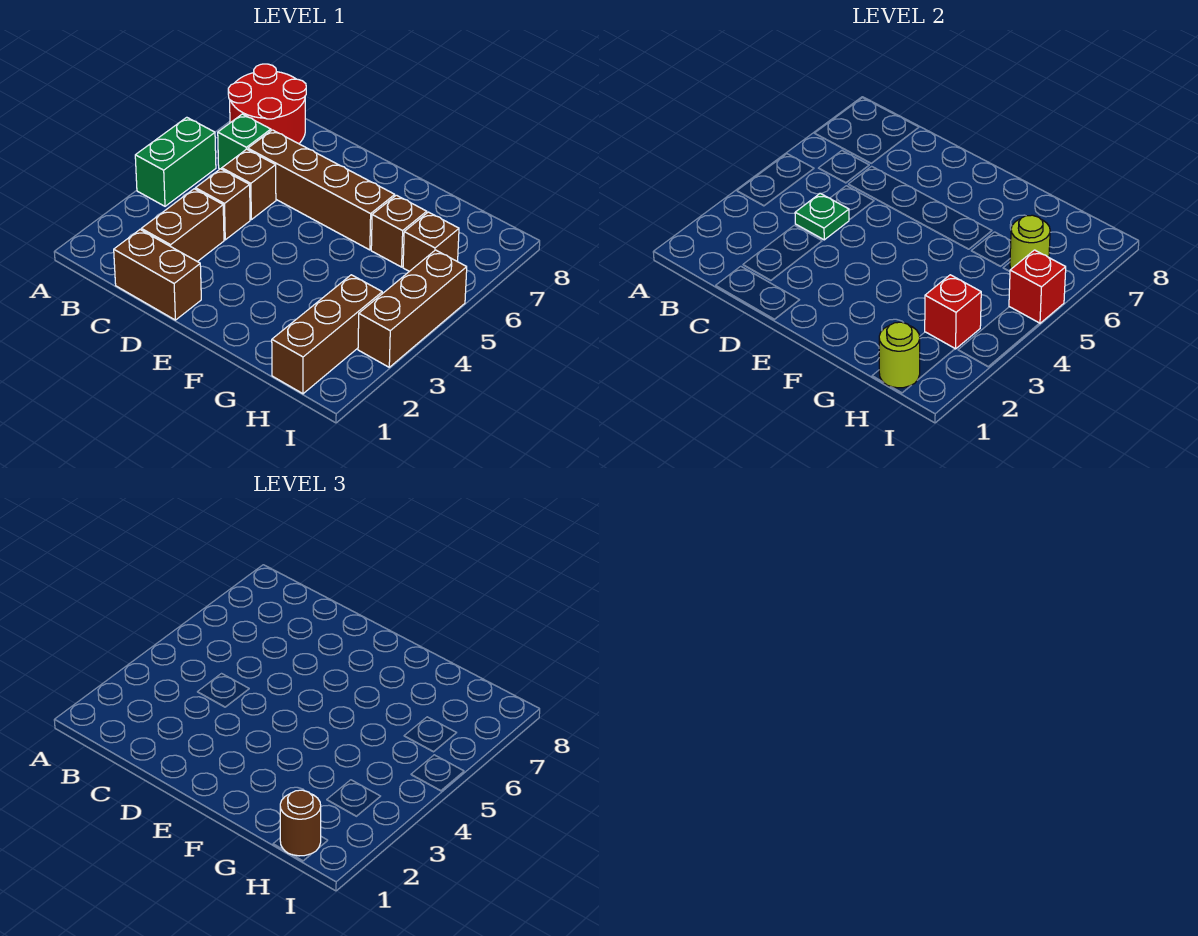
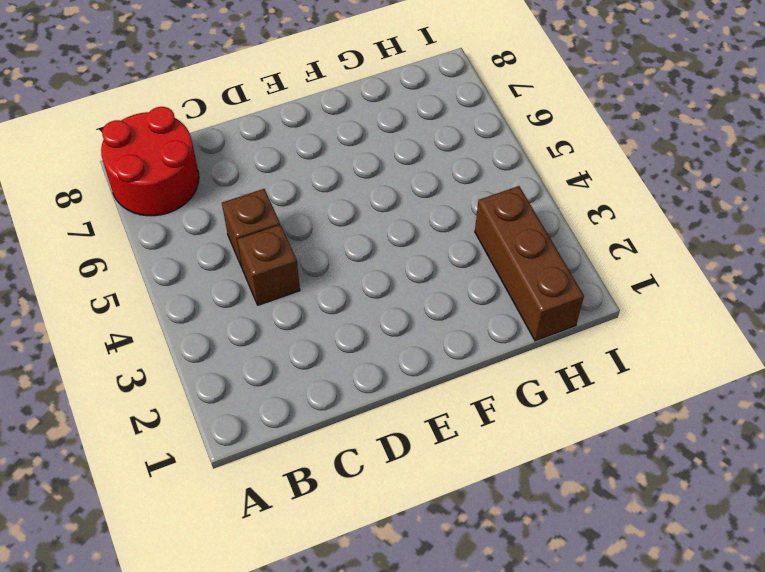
none -> green brick A4:A5 level 1
none -> green brick B6 level 1
none -> brown brick C1:D1 level 1

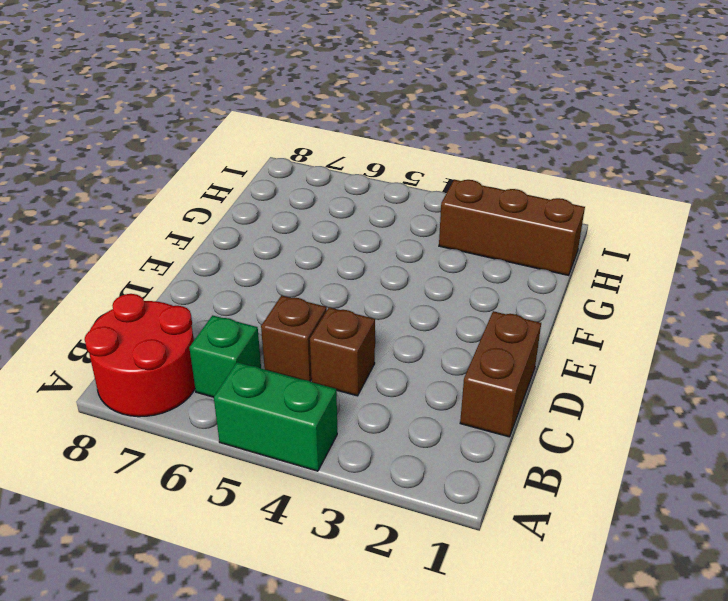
none -> brown brick C2:C3 level 1
none -> brown brick C6:F6 level 1
none -> brown brick G6 level 1

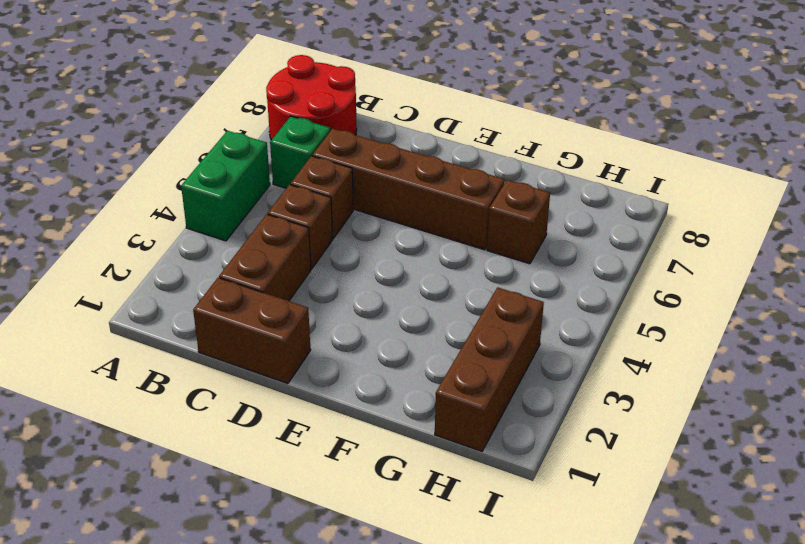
none -> brown brick H6 level 1
none -> brown brick I3:I5 level 1
none -> green plate C4 level 2

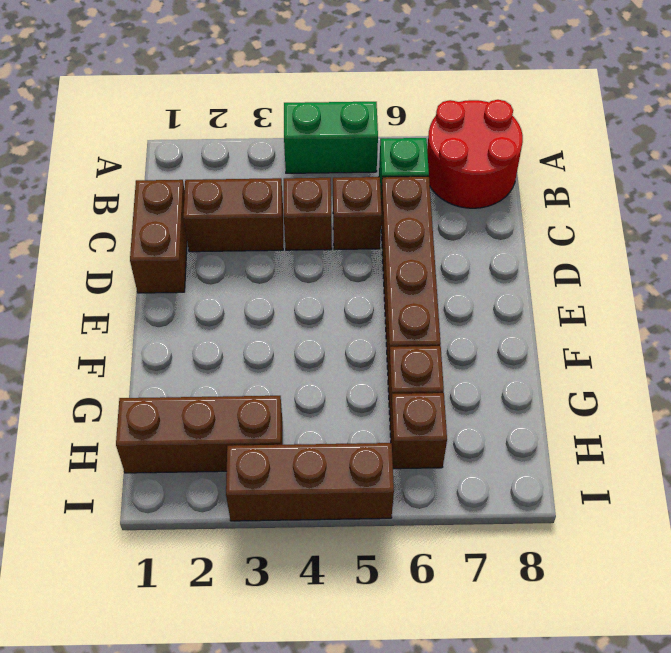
none -> green plate C4 level 2
none -> lime round brick H1 level 2
none -> red brick H3 level 2

